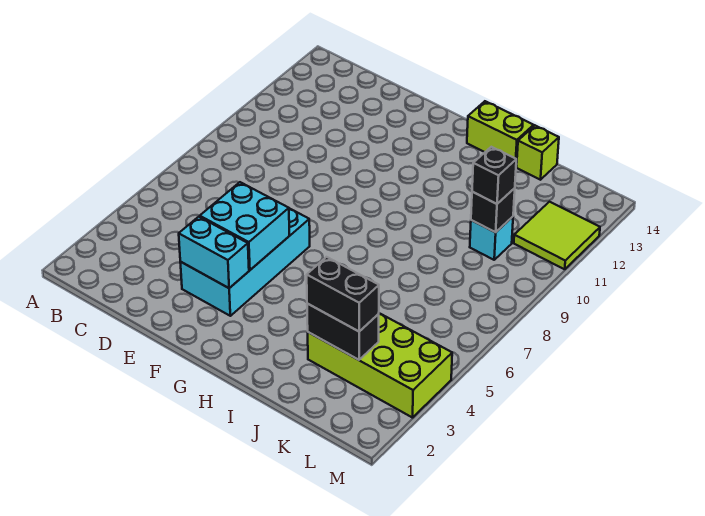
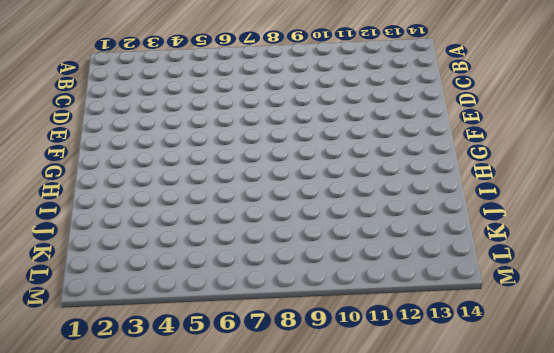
none -> cyan brick E3:F6 level 1
none -> lime brick H14:I14 level 1
none -> lime brick J3:M4 level 1

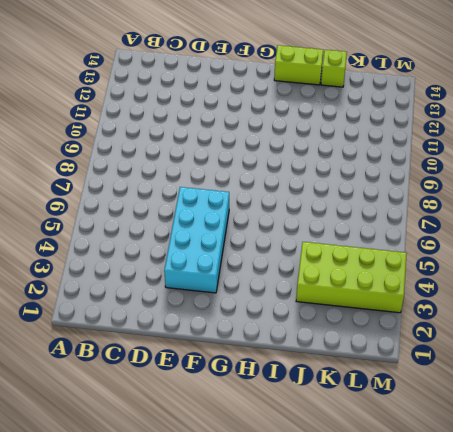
none -> cyan brick K10 level 1
none -> lime tile L11:M12 level 1
none -> cyan brick E3:F3 level 2

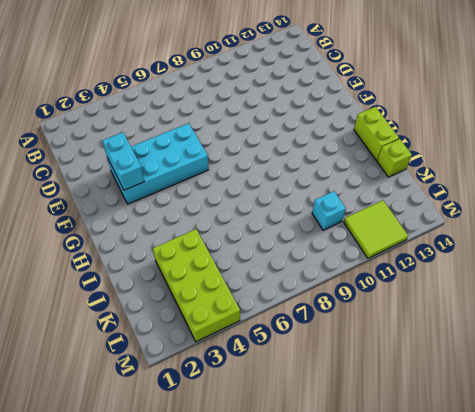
none -> cyan brick E4:F5 level 2
none -> black brick J3:K3 level 2
none -> black brick K10 level 2

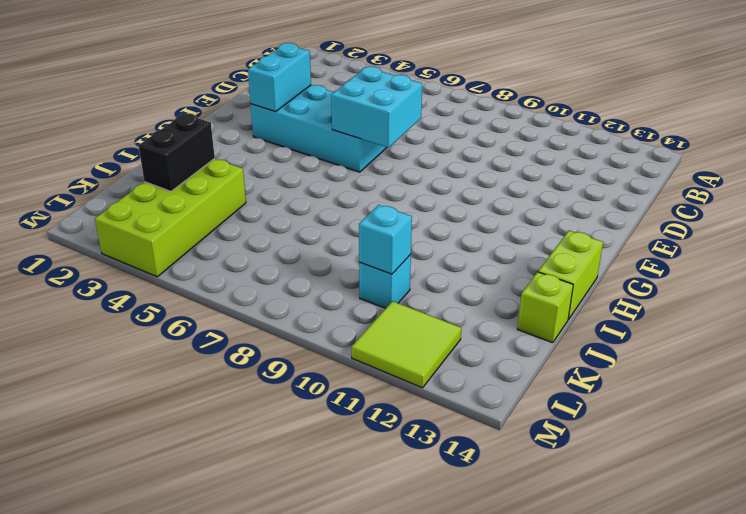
cyan brick E6:F7 level 2 -> cyan brick E4:F5 level 2
cyan brick K10 level 2 -> black brick K10 level 2
none -> black brick J3:K3 level 3
none -> black brick K10 level 3

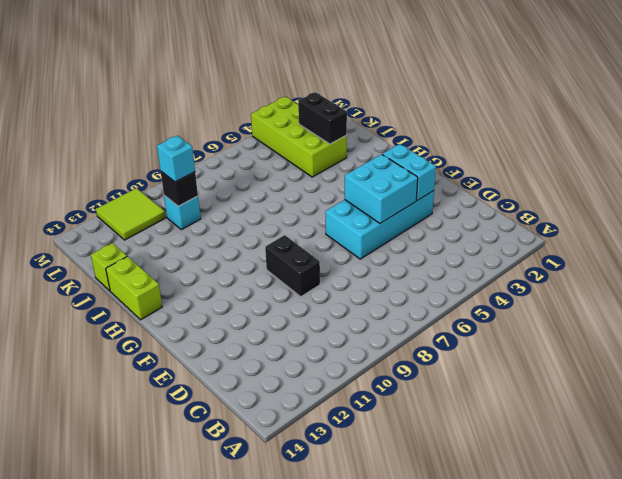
black brick E9:F9 level 1 -> black brick J3:K3 level 3
cyan brick K10 level 3 -> black brick K10 level 3

